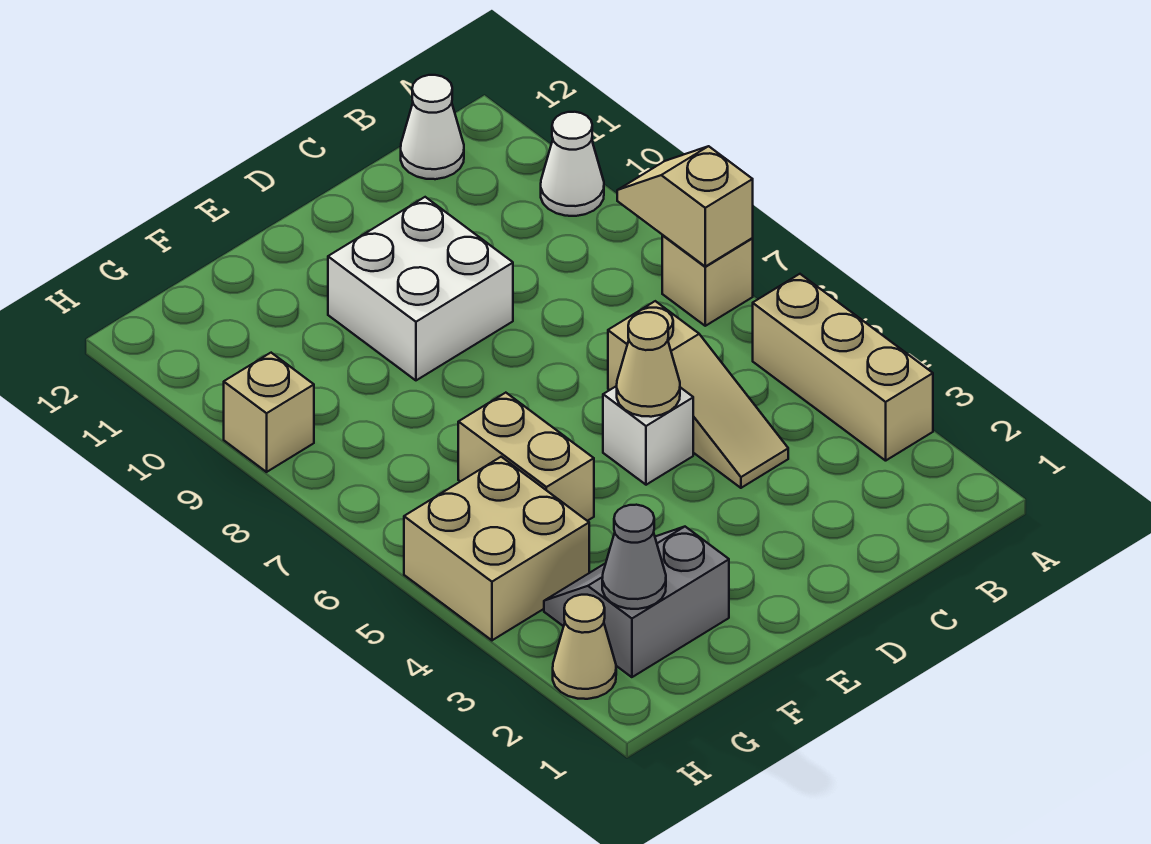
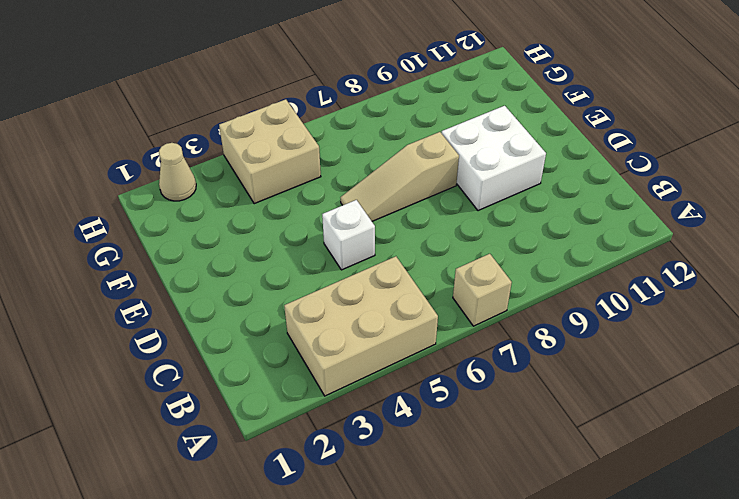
tan brick A3:B5 level 1 -> tan brick A3:A5 level 1
tan slope E6:E8 level 1 top 8 -> tan slope C4:C6 level 1 top 6
none -> white cone A10 level 1
none -> white cone B12 level 1
none -> grey slope F2:G3 level 1 top 2

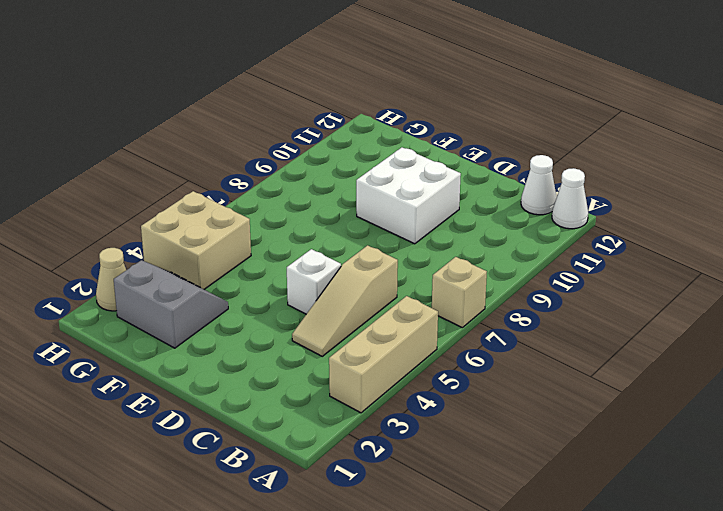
white cone A12 level 1 -> white cone A10 level 1
none -> tan brick F5:F6 level 1
none -> tan brick H9 level 1
none -> tan slope A7:A8 level 2 top 7

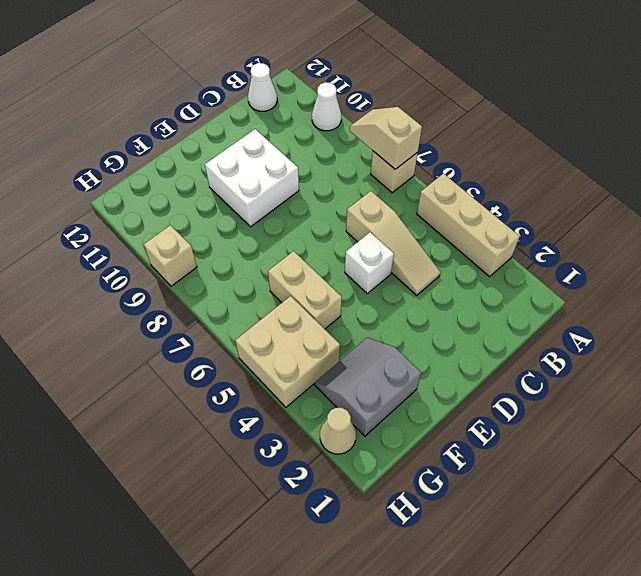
none -> tan cone D5 level 2
none -> grey cone G2 level 2

